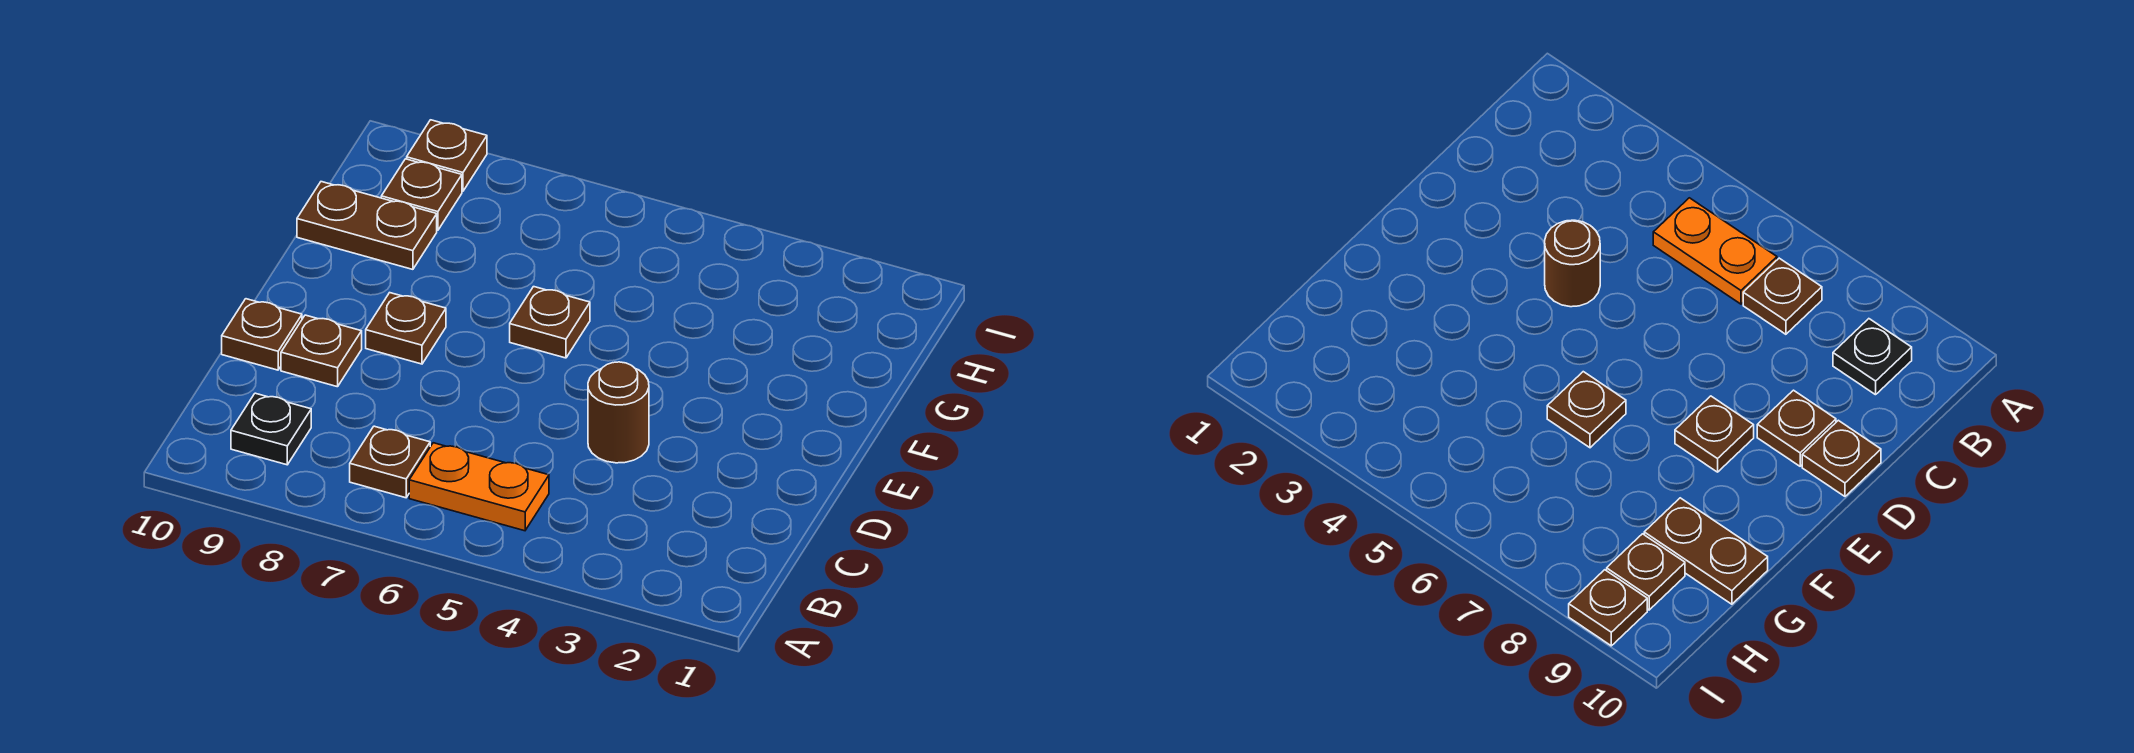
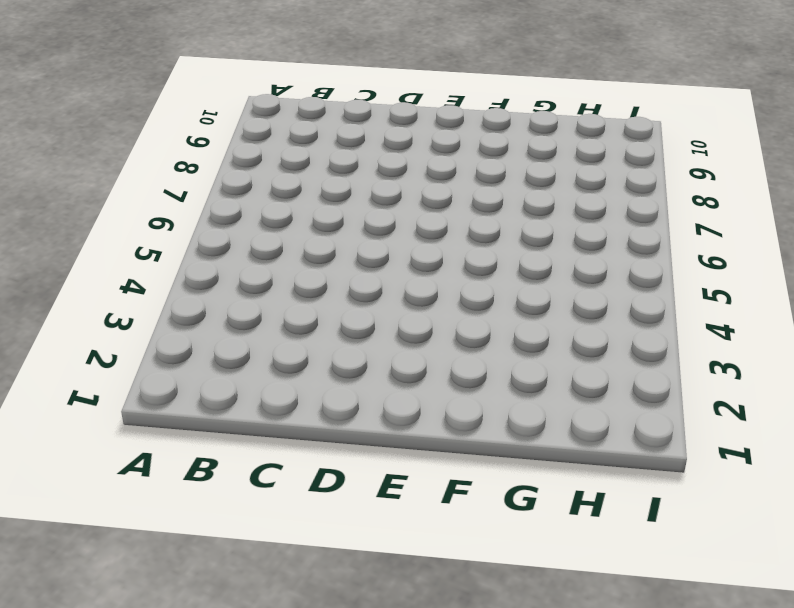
none -> orange plate B5:B6 level 1
none -> brown plate B7 level 1

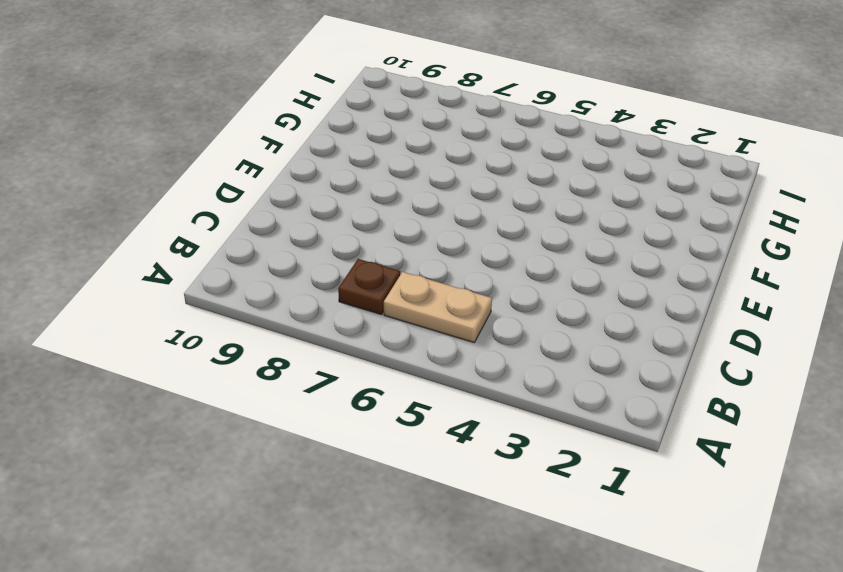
tan plate B5:B6 level 1 -> orange plate B5:B6 level 1
none -> black plate B9 level 1
none -> brown round brick D4 level 1

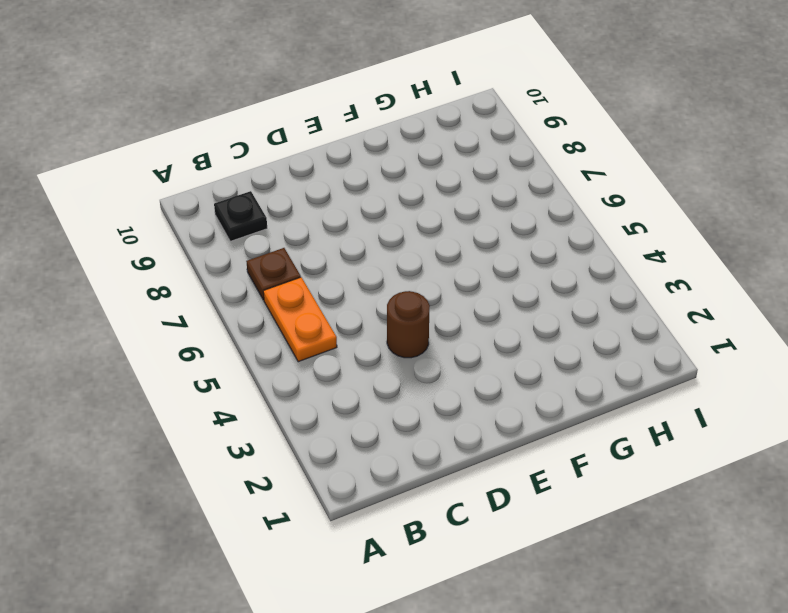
none -> brown plate D9 level 1
none -> brown plate D10 level 1

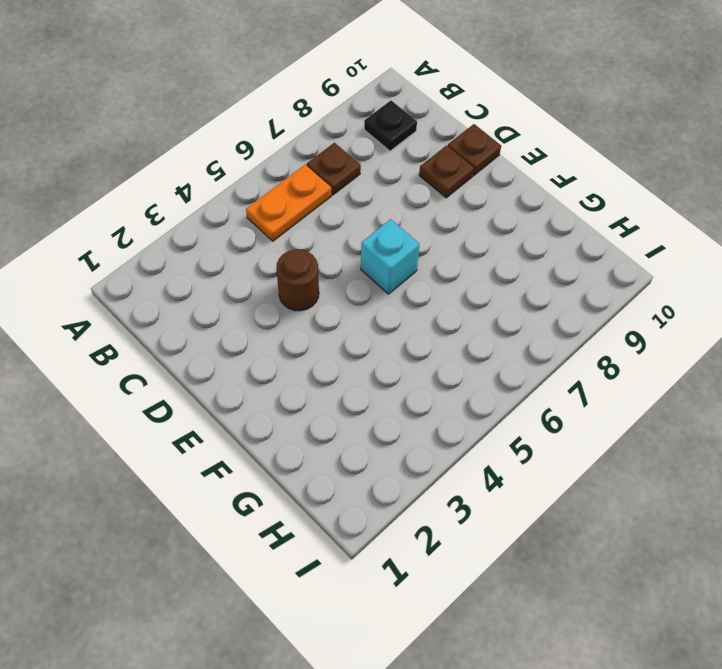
cyan brick E6 level 1 -> none
none -> brown plate E8 level 1
none -> brown plate F6 level 1

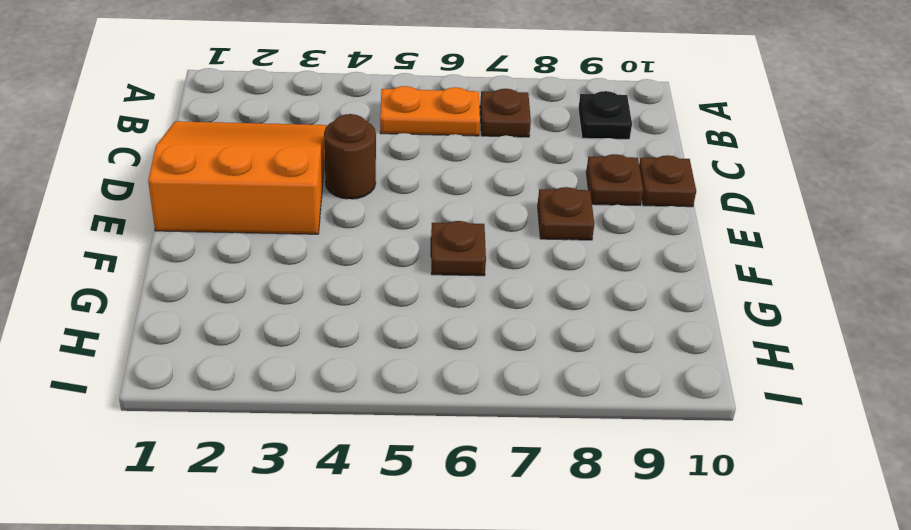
orange slope C1:E3 level 1 top E -> none
none -> brown plate G9:G10 level 1
none -> brown plate H9 level 1

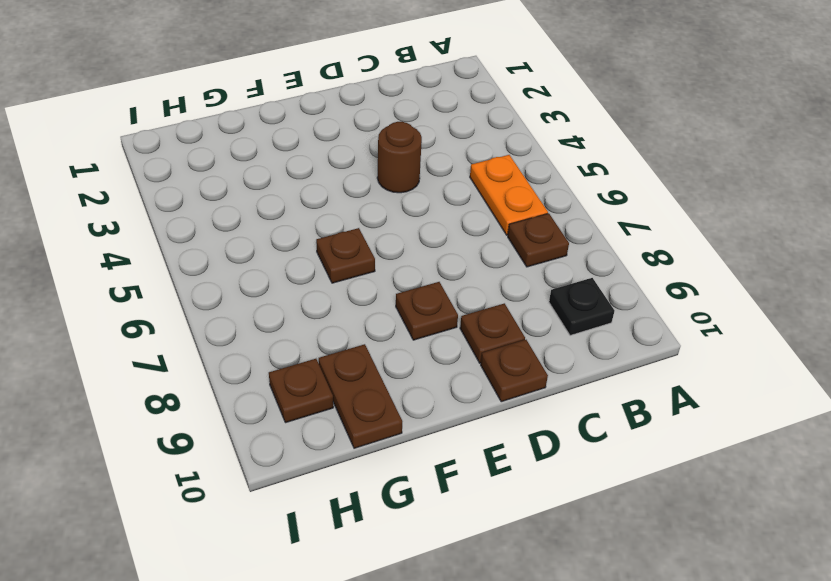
none -> brown plate I9 level 1

